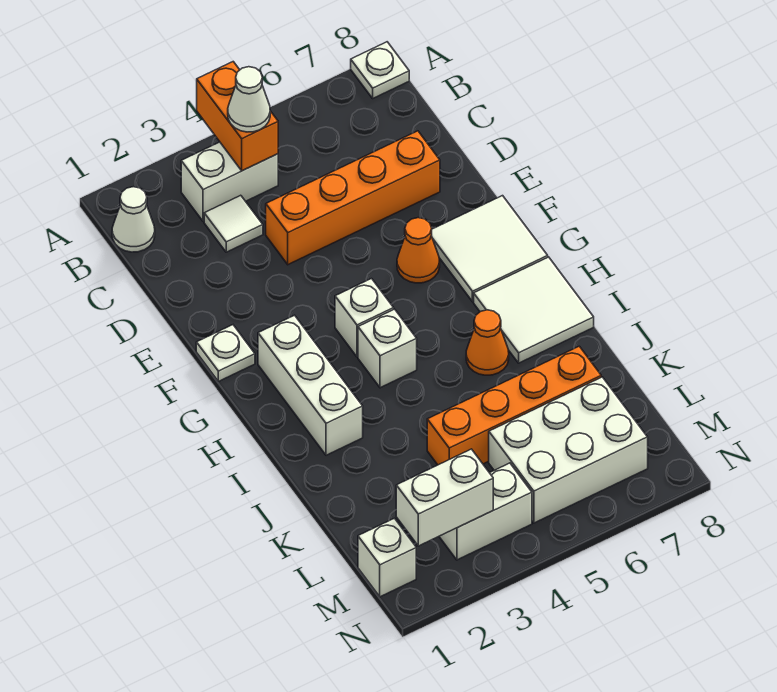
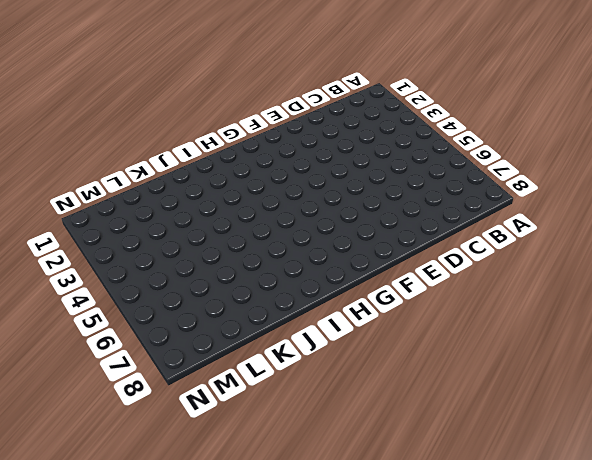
none -> white plate A8 level 1
none -> white cone B1 level 1
none -> white brick B3:B4 level 1

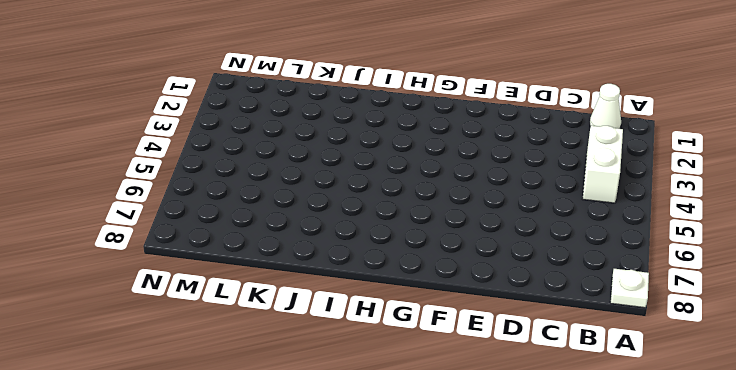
none -> white tile C3 level 1
none -> orange brick D4:D7 level 1
none -> white plate F1 level 1

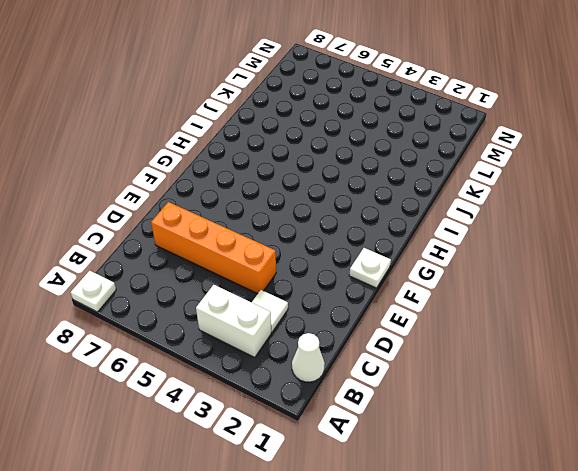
none -> orange cone F6 level 1
none -> white tile F7:G8 level 1
none -> white brick G2:I2 level 1

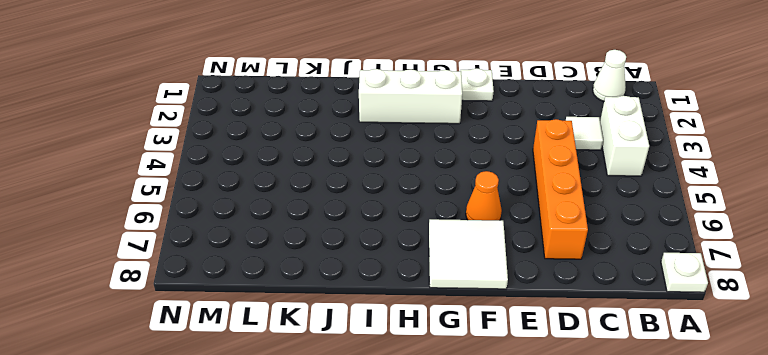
none -> white brick G4 level 1
none -> white brick H4 level 1
none -> white tile H7:I8 level 1

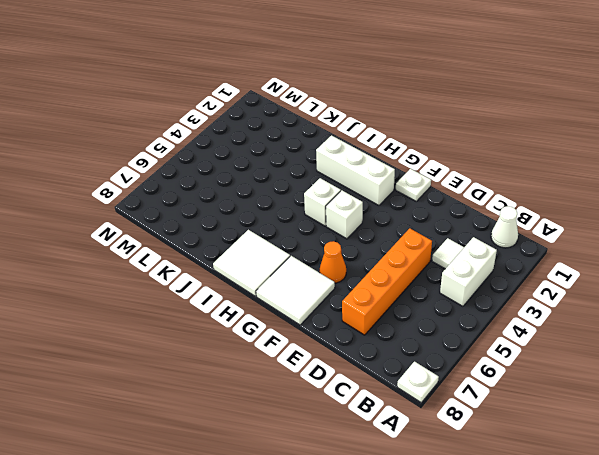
none -> orange cone I6 level 1
none -> orange brick K4:K7 level 1
none -> white brick L5:M7 level 1

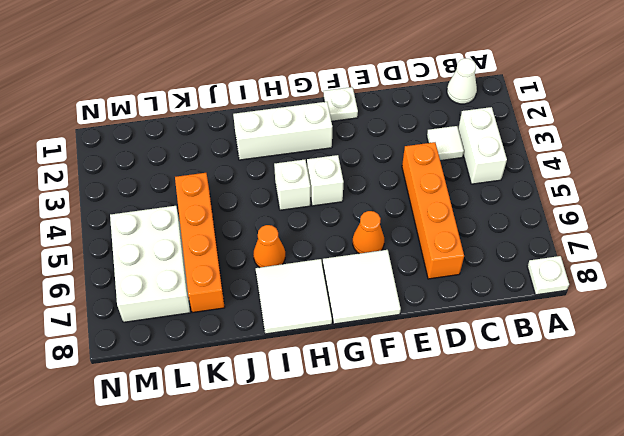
none -> white brick M1 level 1
none -> white brick M3:M4 level 1
none -> orange brick A4:B4 level 2

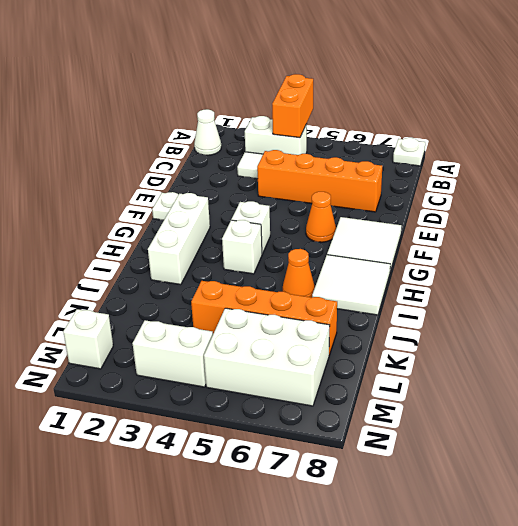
none -> white brick M2:M3 level 2
none -> white cone B4 level 3

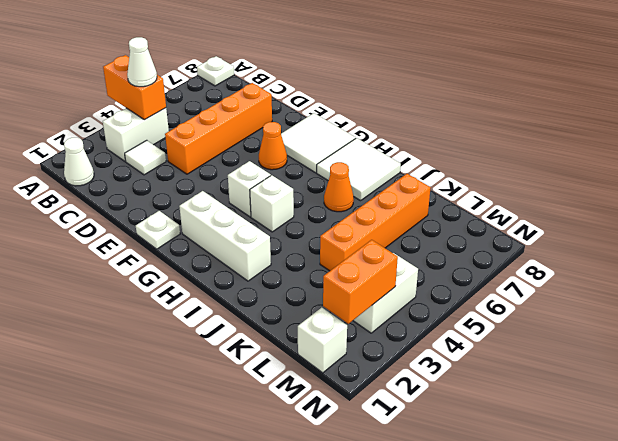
orange brick M2:M3 level 2 -> white brick M2:M3 level 2
none -> white brick L5:M7 level 1

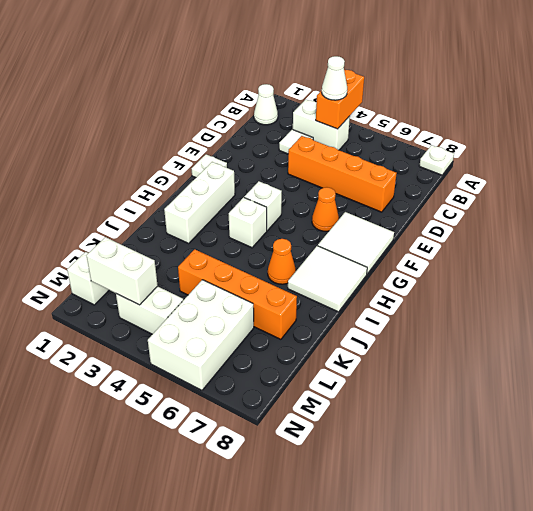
white brick L5:N6 level 1 -> white brick L5:M7 level 1

